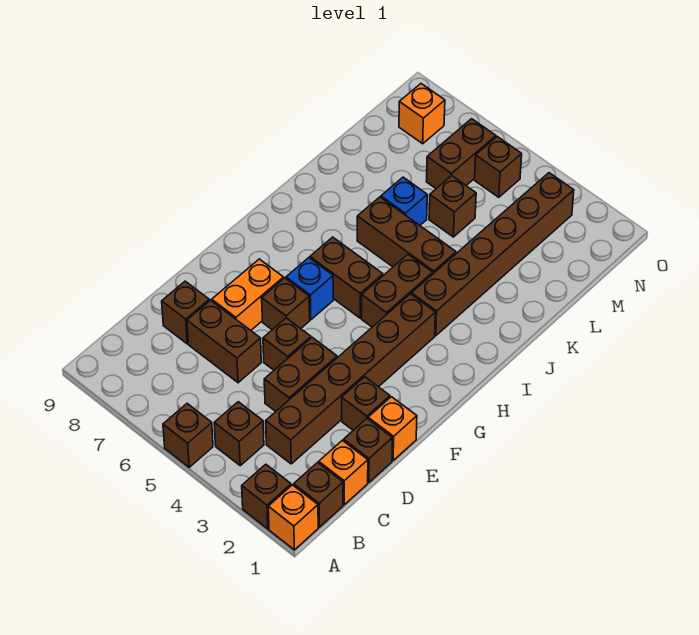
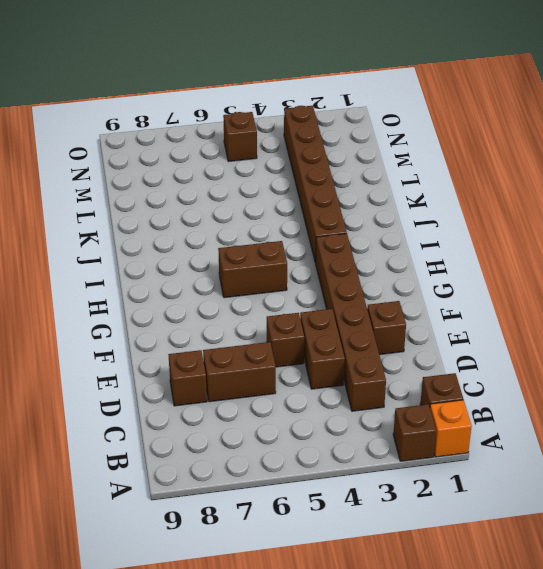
none -> brown brick A5 level 1
none -> brown brick B4 level 1
none -> orange brick C1 level 1

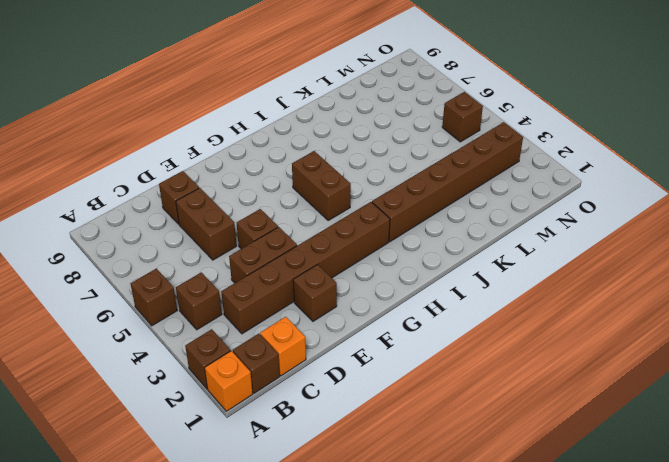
none -> brown brick D1 level 1
none -> orange brick E1 level 1
none -> orange brick E7:F7 level 1

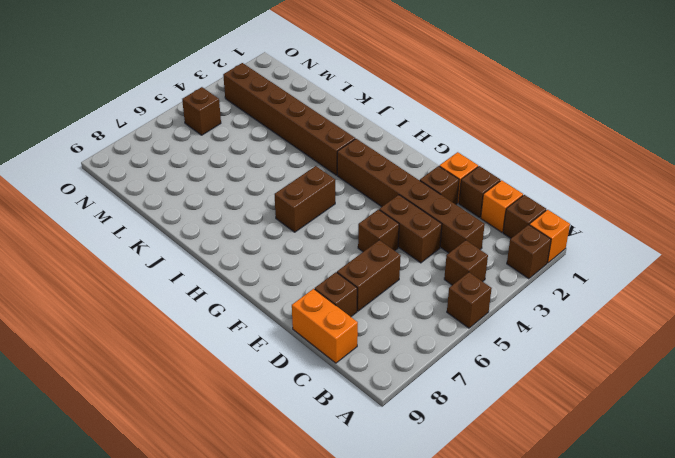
orange brick C9:D9 level 1 -> orange brick E7:F7 level 1
none -> brown brick F6 level 1
none -> blue brick G6 level 1
none -> brown brick H4:I4 level 1

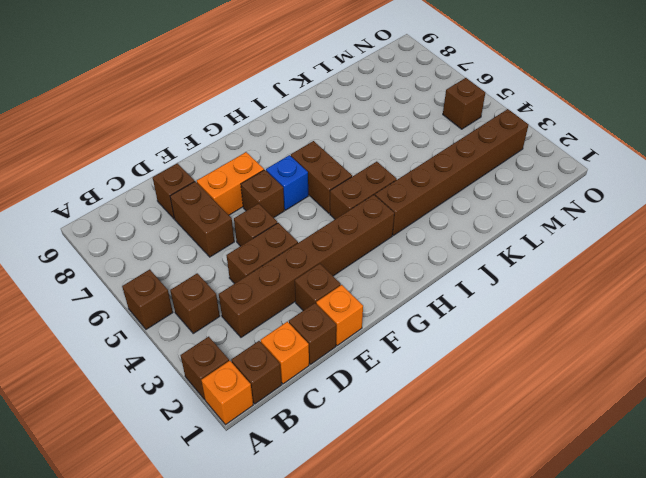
none -> brown brick J4:J6 level 1
none -> blue brick K6 level 1
none -> brown brick L5 level 1

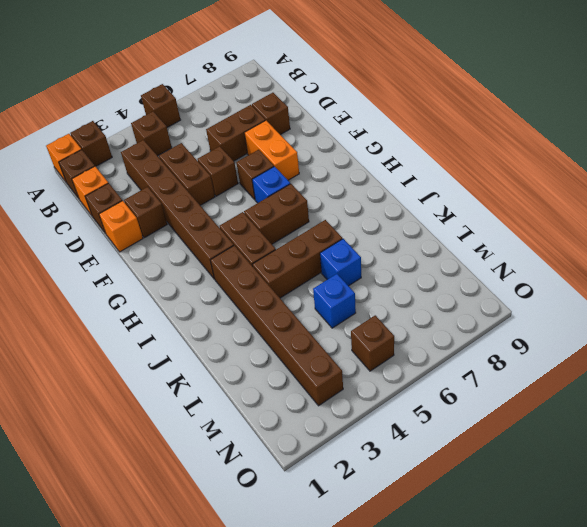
blue brick L5 level 1 -> brown brick L5 level 1
none -> brown brick M6:N6 level 1
none -> orange brick N8 level 1

